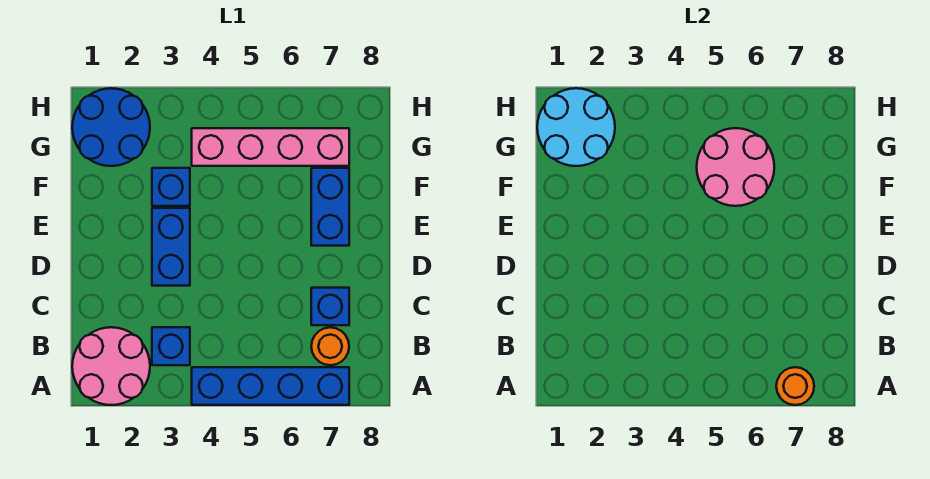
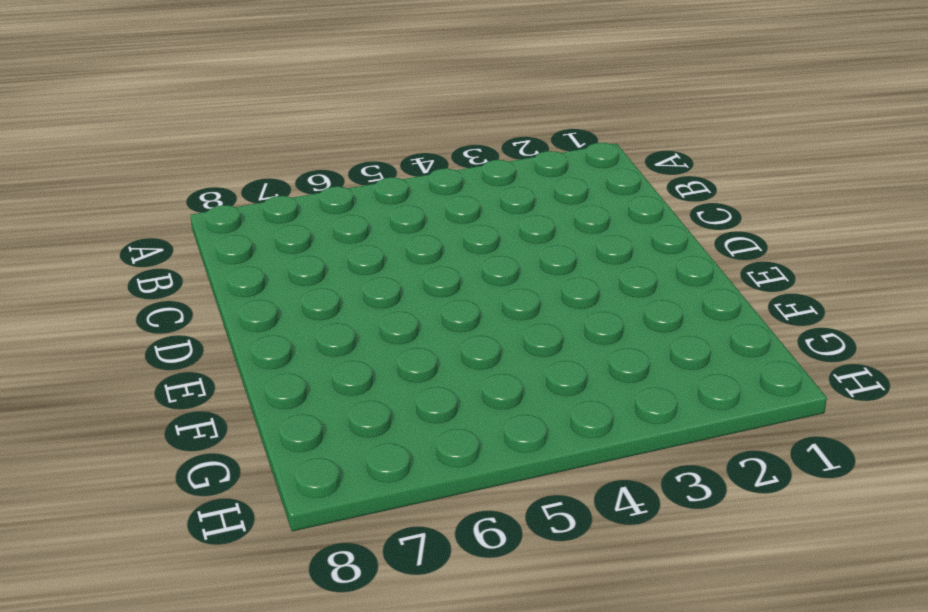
none -> pink round brick A1:B2 level 1
none -> blue brick A4:A7 level 1
none -> blue brick B3 level 1

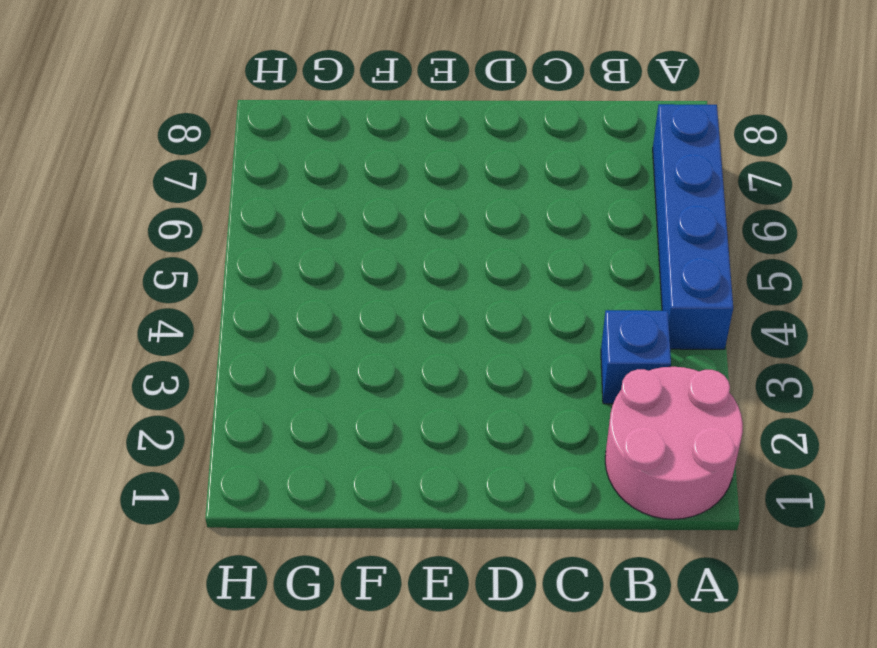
none -> orange round brick B7 level 1
none -> blue brick C7 level 1
none -> blue brick D3:E3 level 1

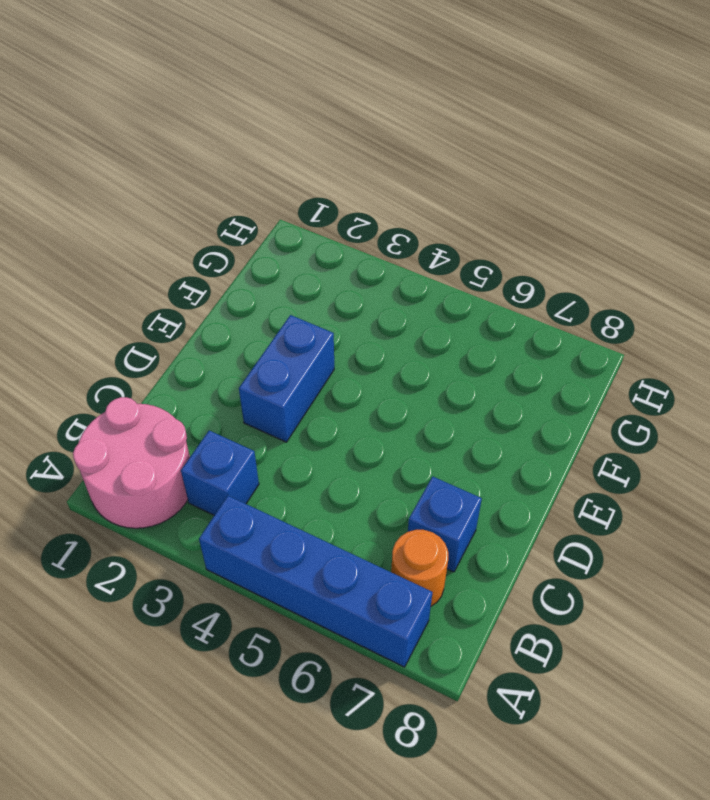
none -> blue brick E7:F7 level 1
none -> blue brick F3 level 1
none -> blue round brick G1:H2 level 1

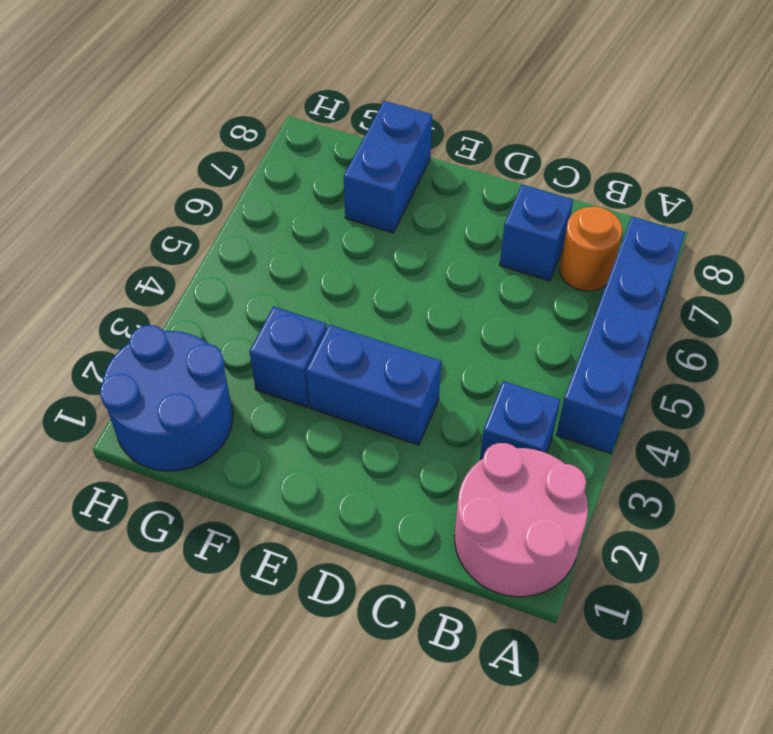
blue brick F7:F8 level 1 -> blue brick E7:F7 level 1
none -> pink brick G4:G7 level 1
none -> orange round brick A7 level 2
none -> pink round brick F5:G6 level 2

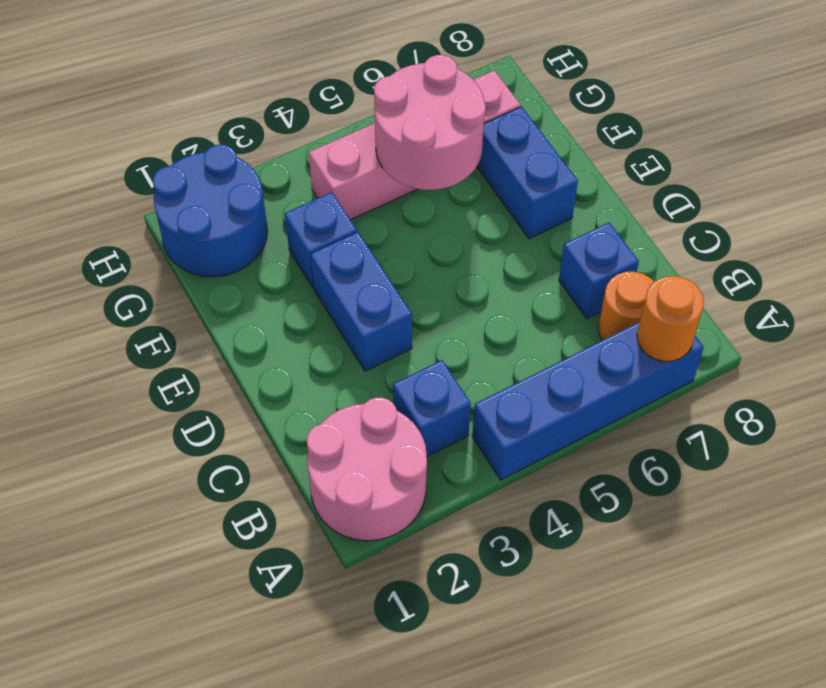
none -> cyan round brick G1:H2 level 2

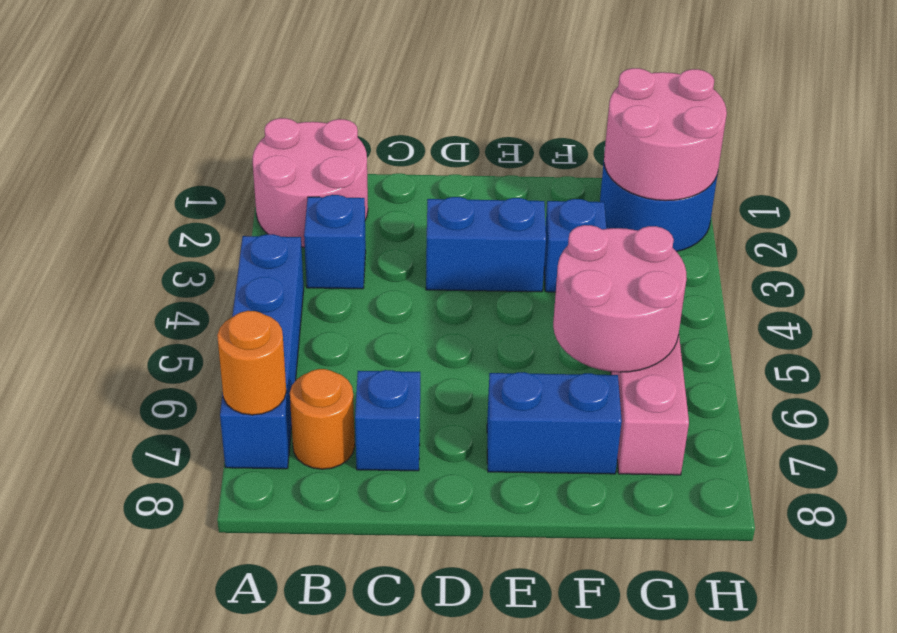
pink round brick G1:H2 level 2 -> cyan round brick G1:H2 level 2

